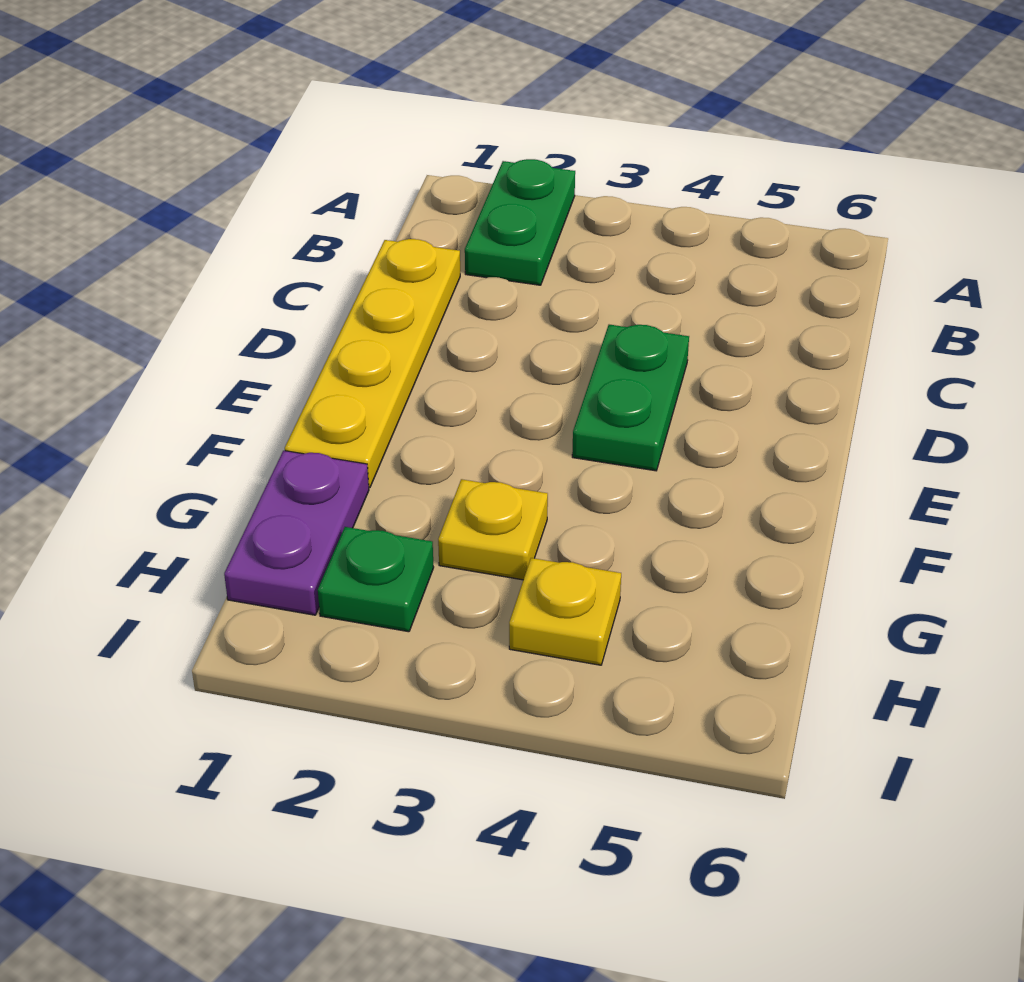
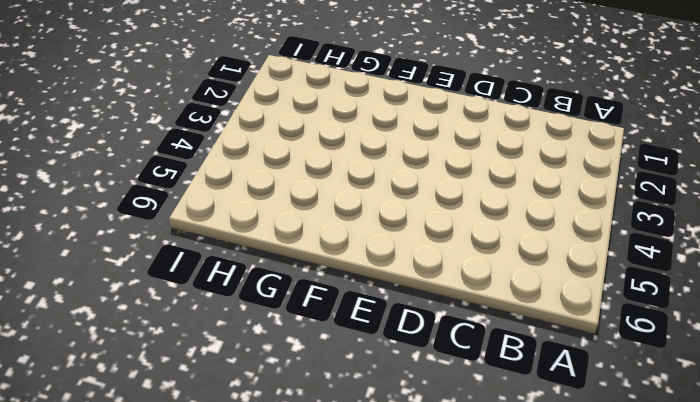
none -> green plate A2:B2 level 1
none -> yellow plate C1:F1 level 1

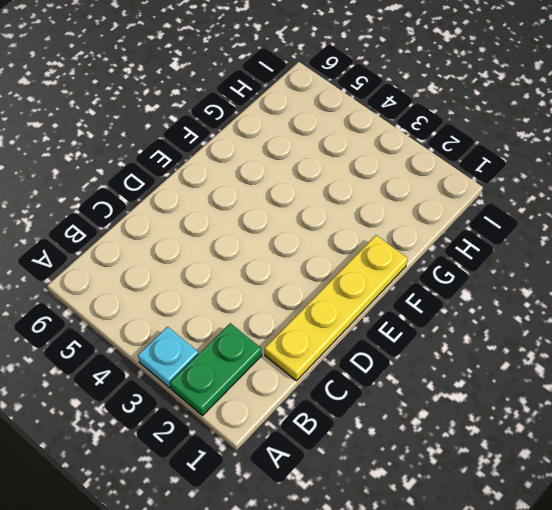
cyan plate A3 level 1 -> none
none -> green plate D4:E4 level 1
none -> purple plate G1:H1 level 1

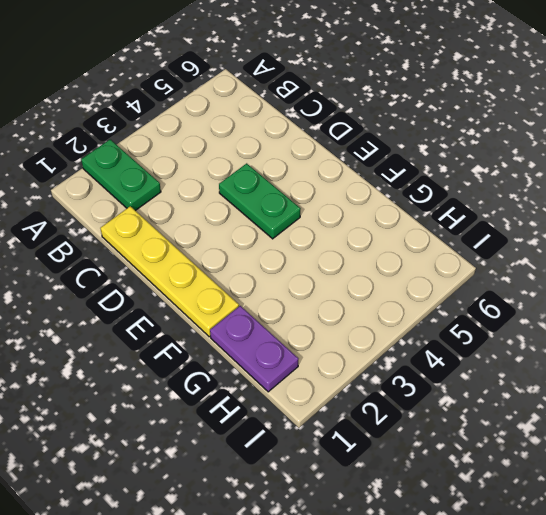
none -> yellow plate G3 level 1
none -> green plate H2 level 1

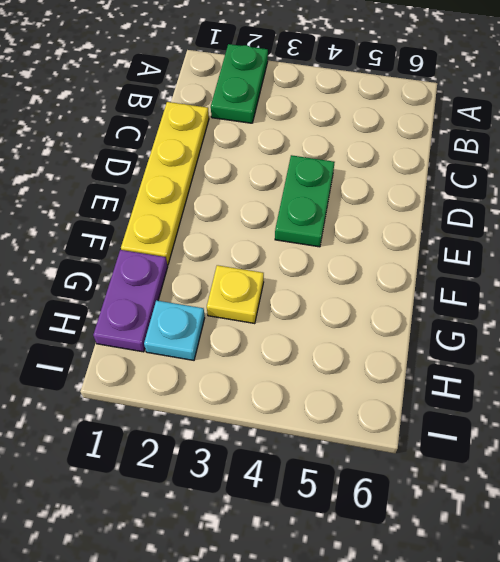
cyan plate H2 level 1 -> green plate H2 level 1
none -> yellow plate H4 level 1

